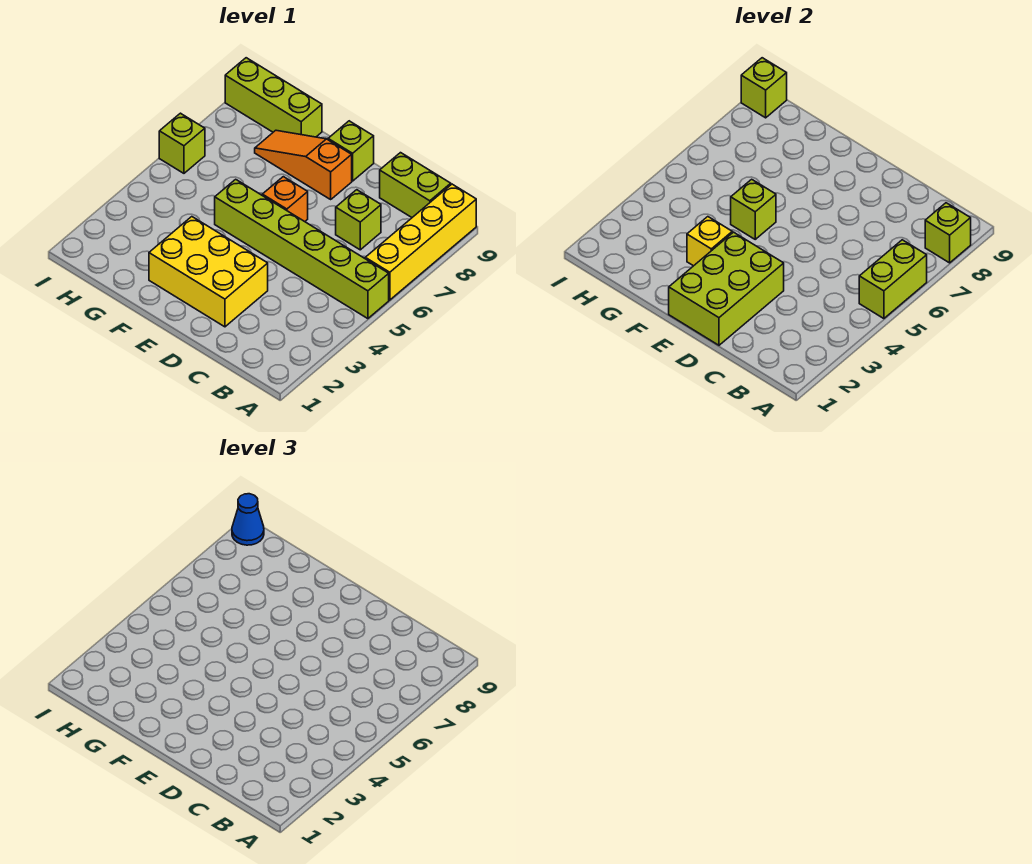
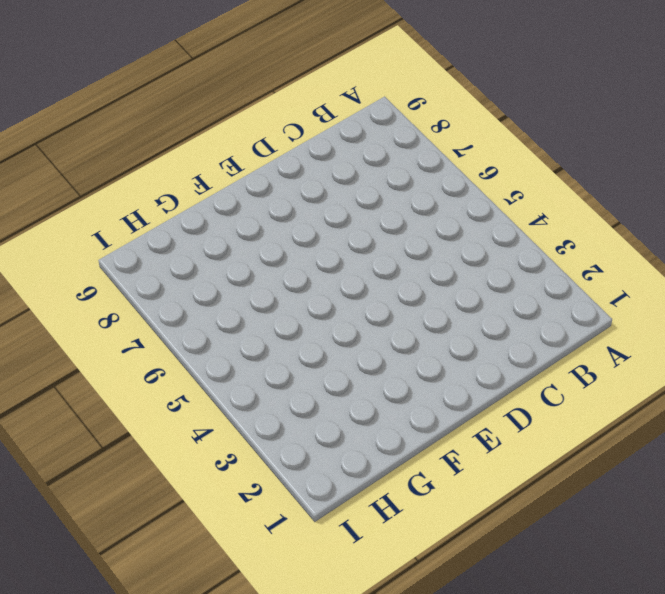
none -> lime brick A5:F5 level 1
none -> yellow brick A6:A9 level 1
none -> lime brick B9:C9 level 1

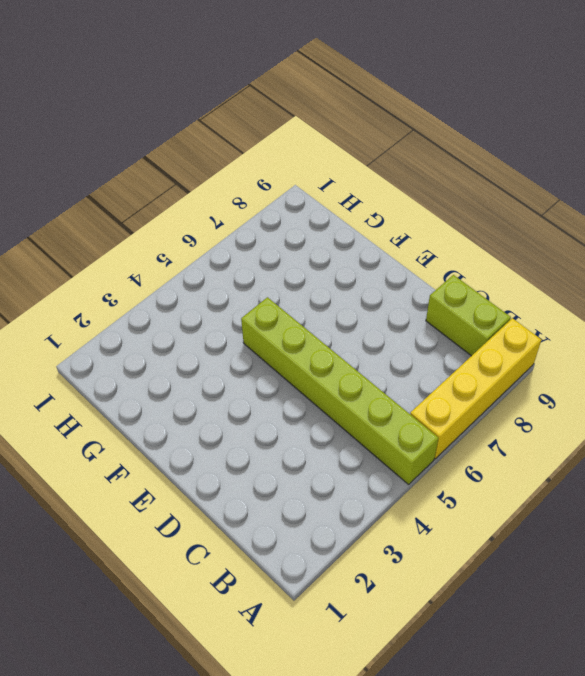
none -> lime brick C7 level 1
none -> yellow brick D2:F3 level 1
none -> orange brick E6 level 1

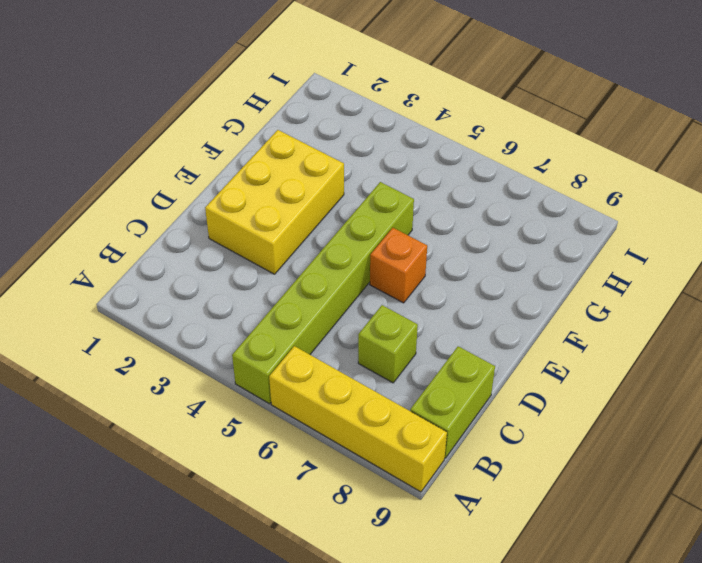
none -> orange slope E8:G8 level 1 top E
none -> lime brick E9 level 1
none -> lime brick G9:I9 level 1

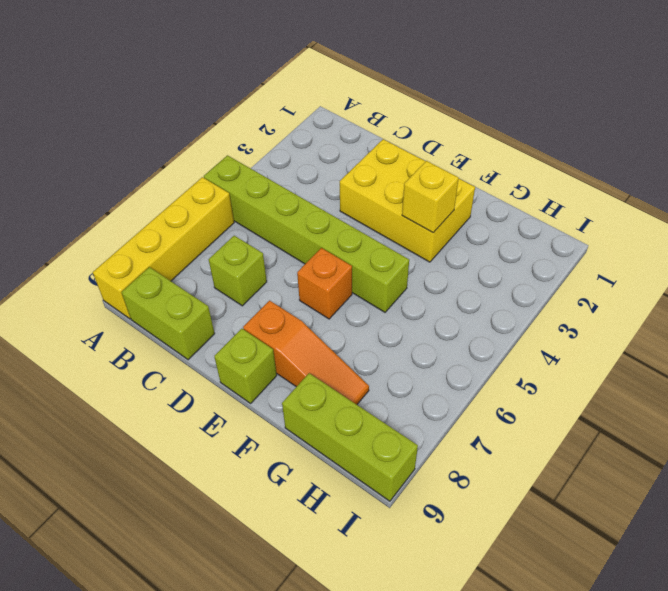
none -> lime brick I6 level 1
none -> lime brick A5:A6 level 2
none -> lime brick A8 level 2

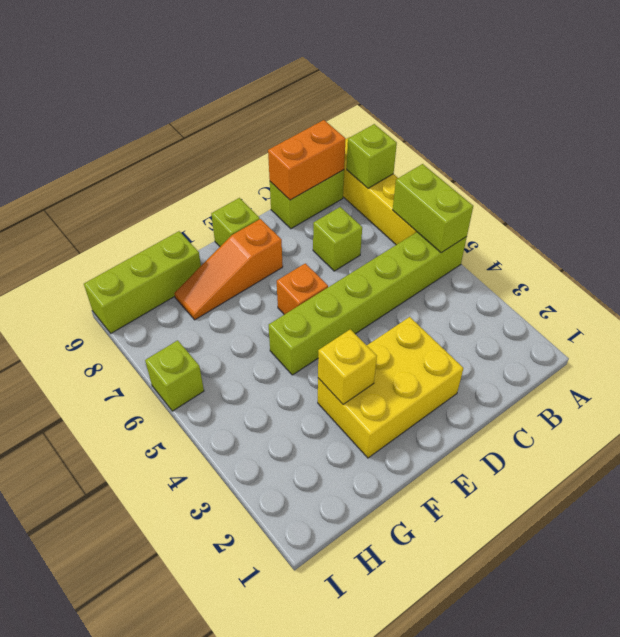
orange brick B9:C9 level 2 -> none
none -> lime brick D1:E3 level 2
none -> lime brick F5 level 2
none -> lime brick I9 level 2

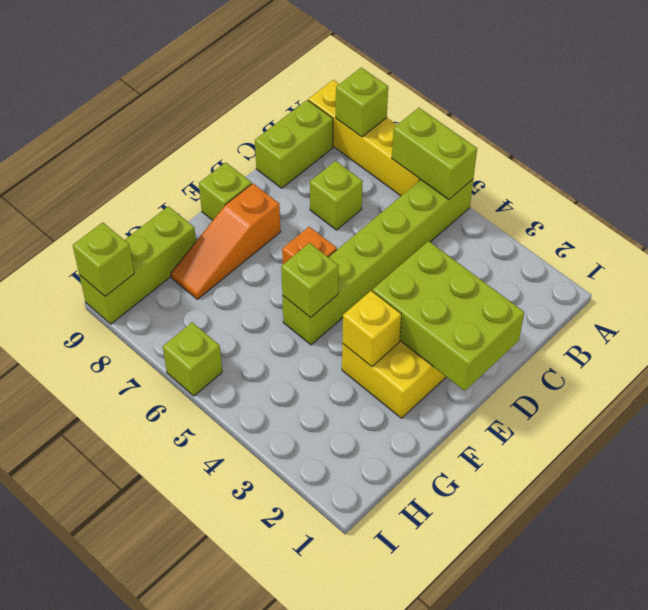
none -> blue cone I9 level 3

